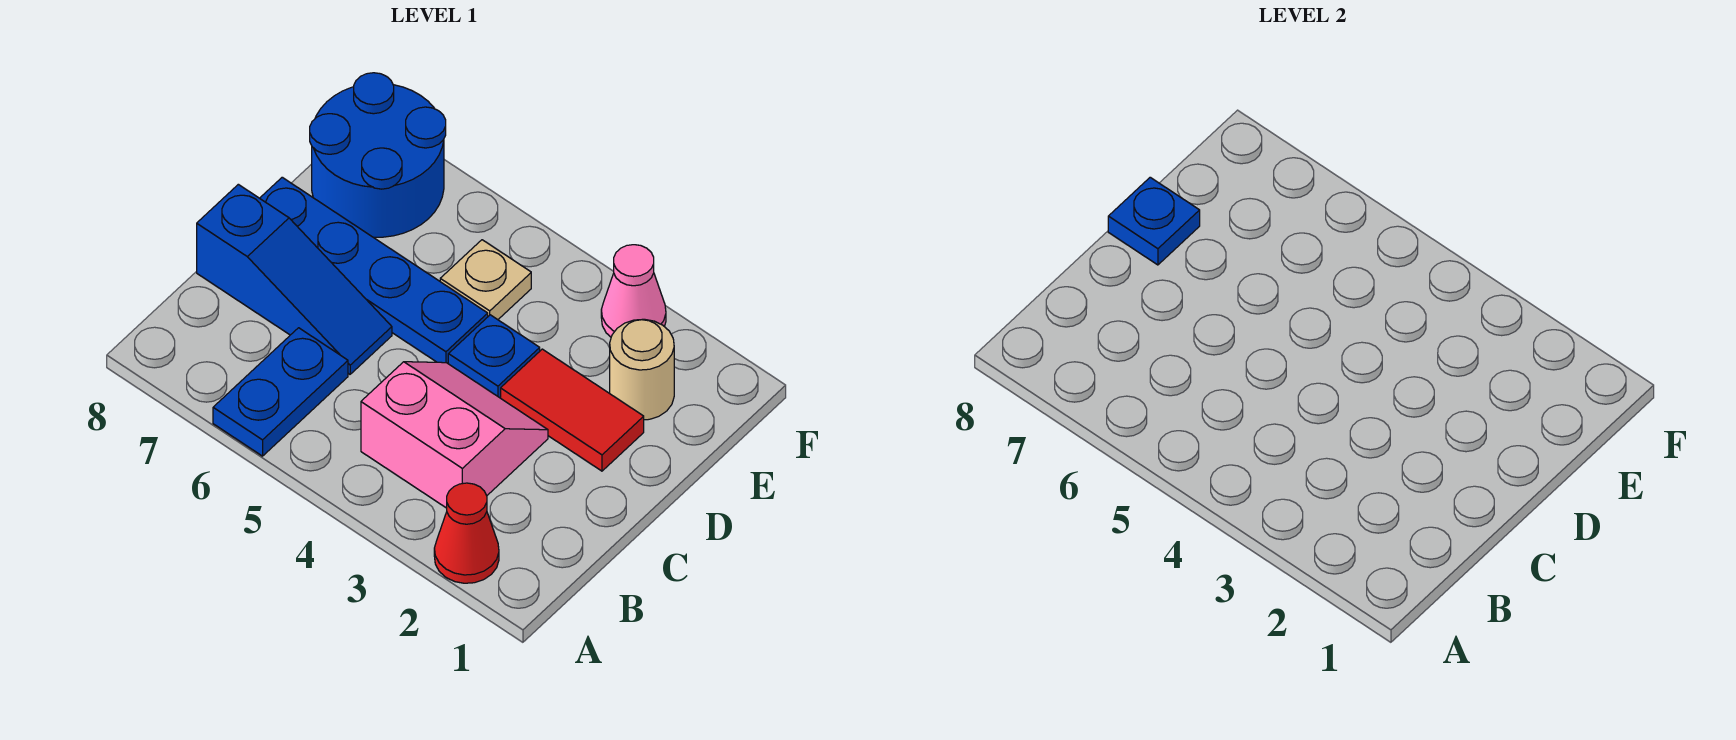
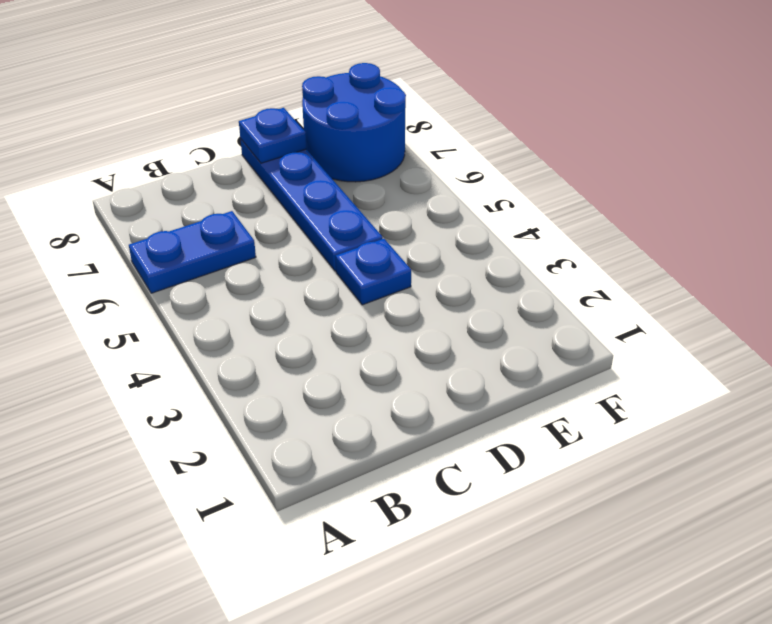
none -> red cone A2 level 1
none -> pink slope B3:C4 level 1 top B
none -> blue slope C6:C8 level 1 top 8

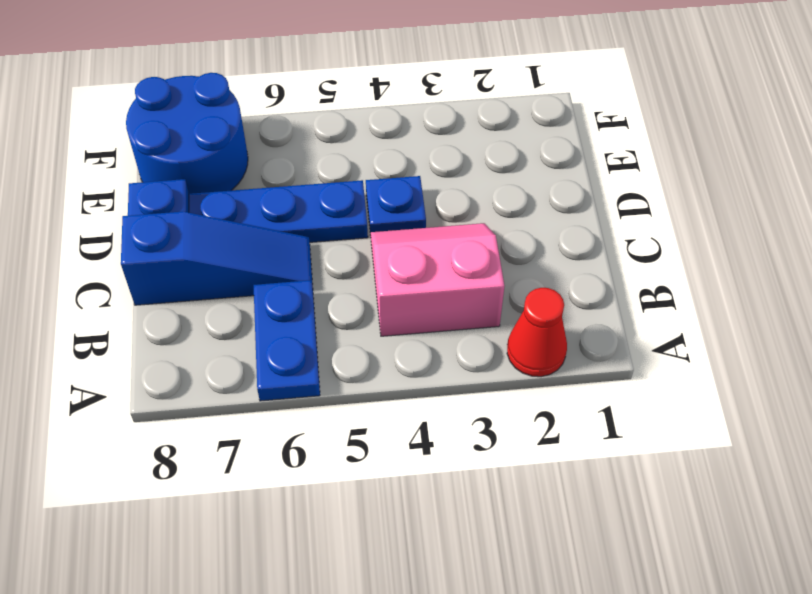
none -> red tile D2:D3 level 1
none -> tan round brick E2 level 1
none -> tan plate E5 level 1

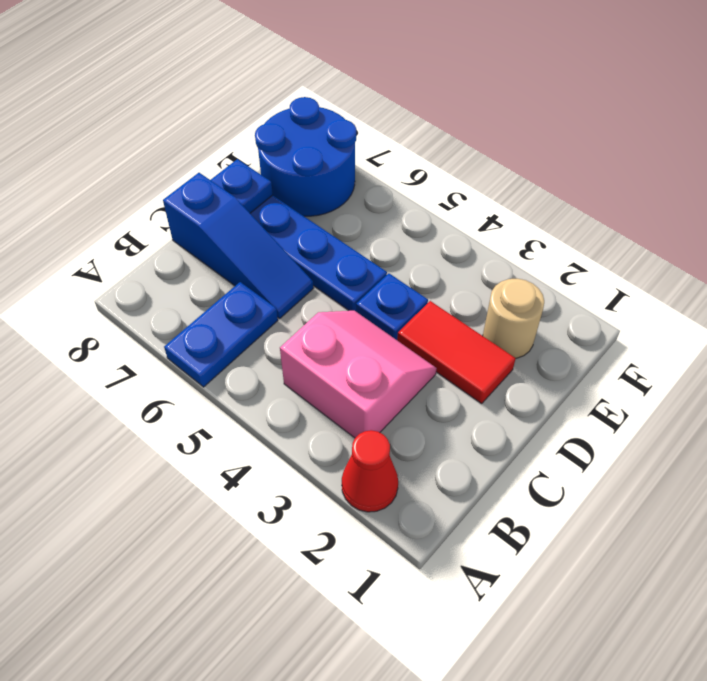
none -> tan plate E5 level 1
none -> pink cone F3 level 1

